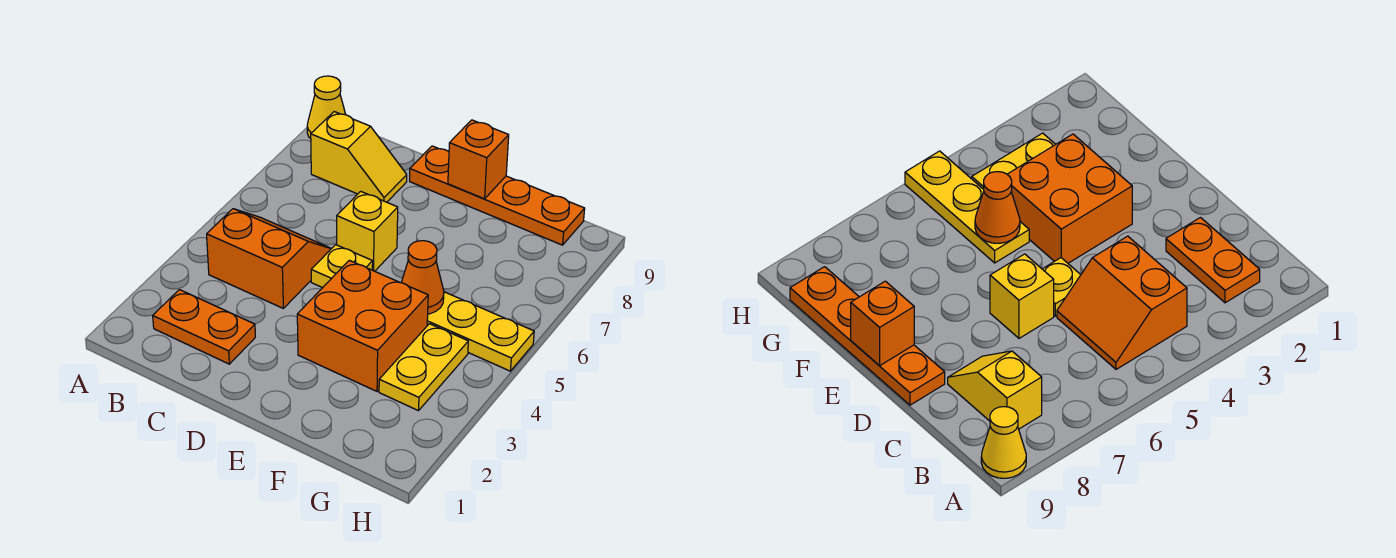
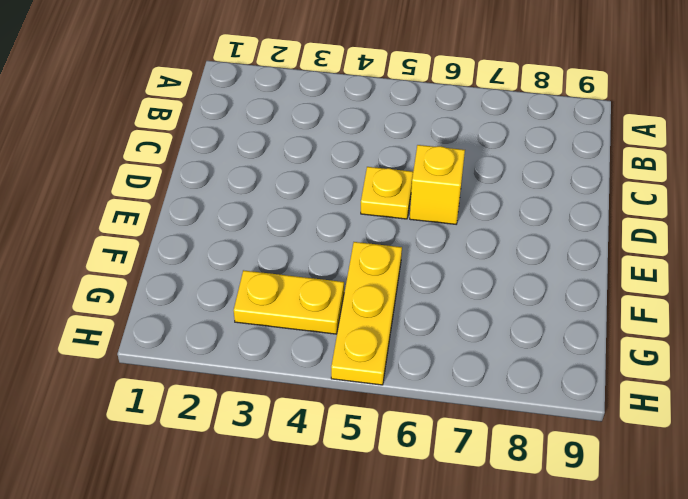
none -> yellow cone A9 level 1
none -> orange plate B2:C2 level 1
none -> orange slope B4:C5 level 1 top 4

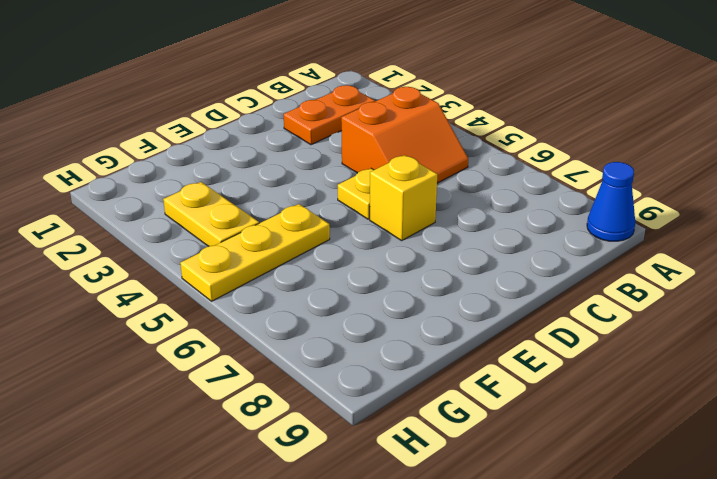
blue cone A9 level 1 -> yellow cone A9 level 1
none -> yellow slope B8:C8 level 1 top B
none -> orange plate D9:G9 level 1
none -> orange brick E3:F4 level 1

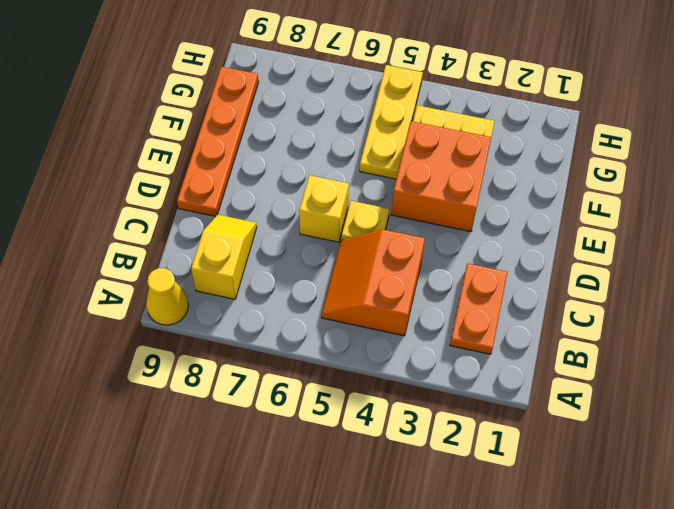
none -> orange brick E9 level 2
none -> orange cone F5 level 2

